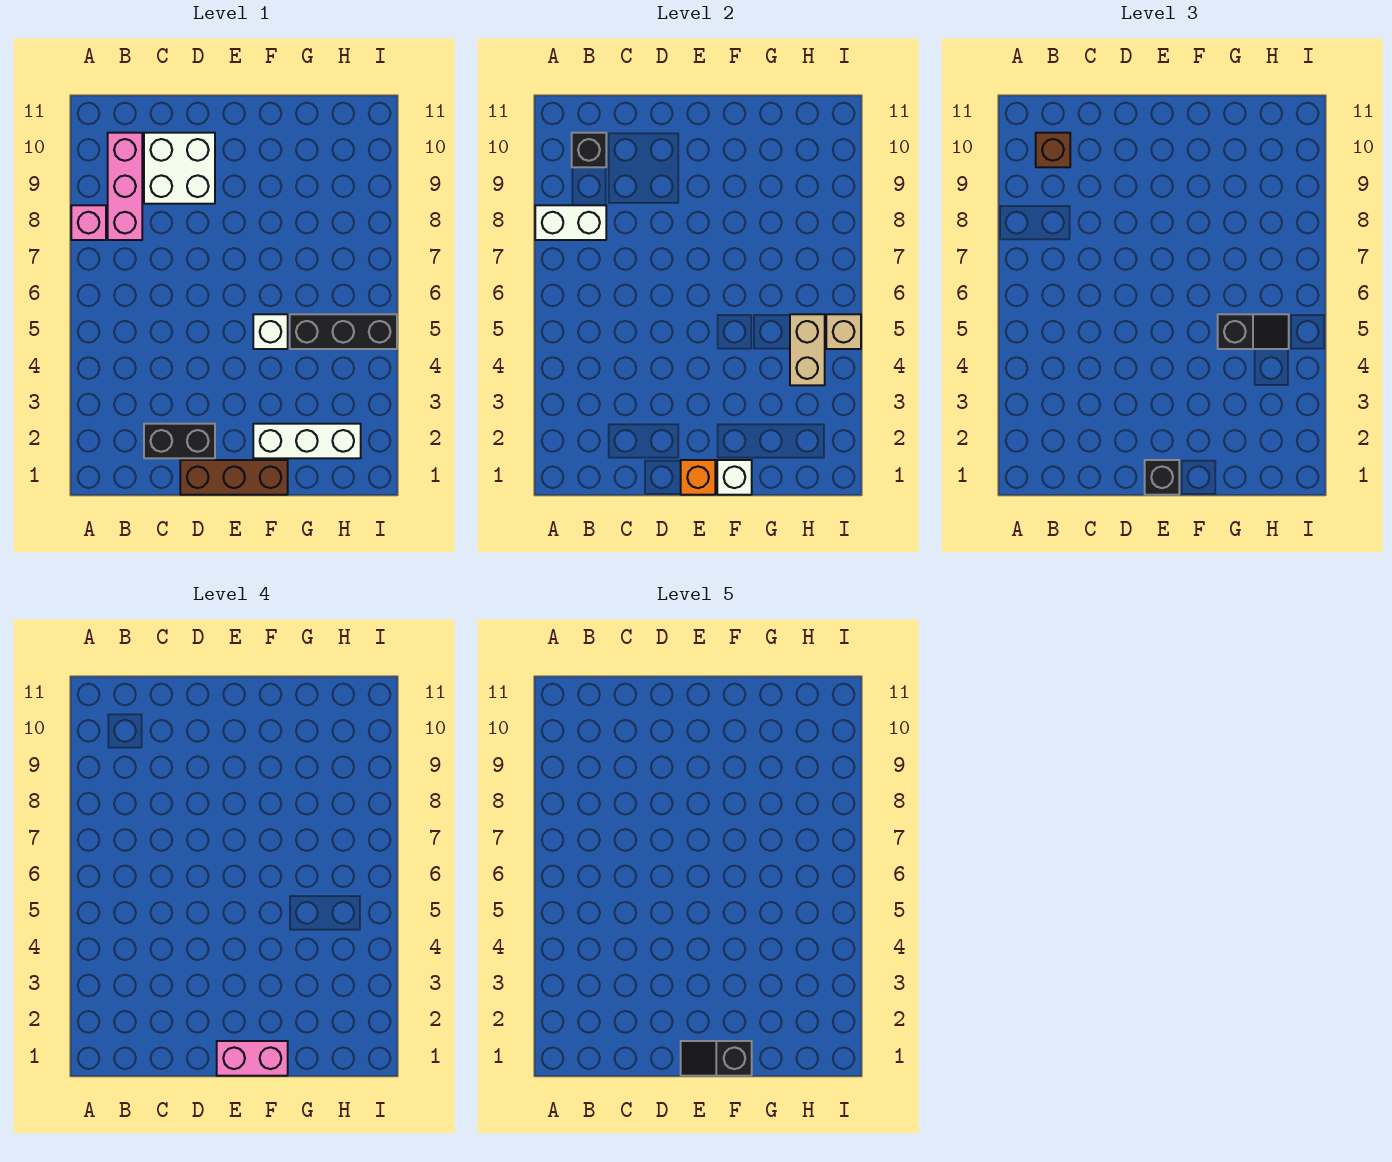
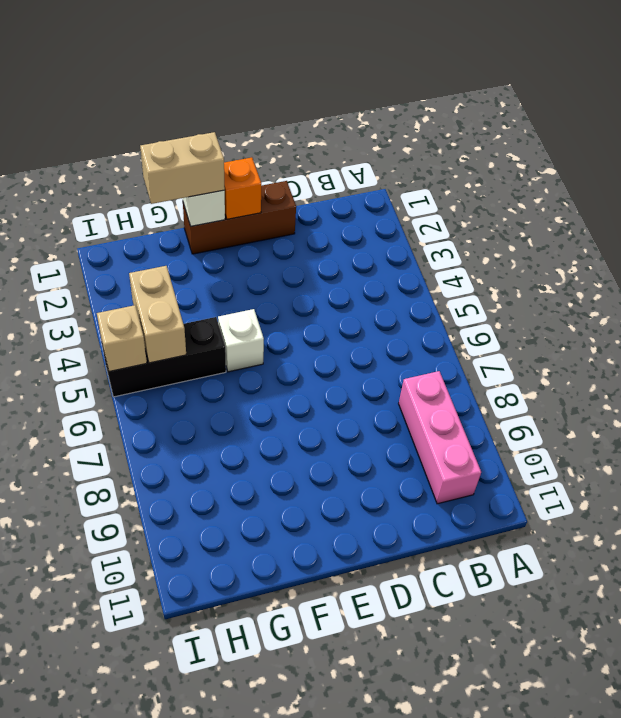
tan brick F1:G1 level 3 -> none
none -> pink brick A8 level 1
none -> black brick C2:D2 level 1
none -> white brick C9:D10 level 1

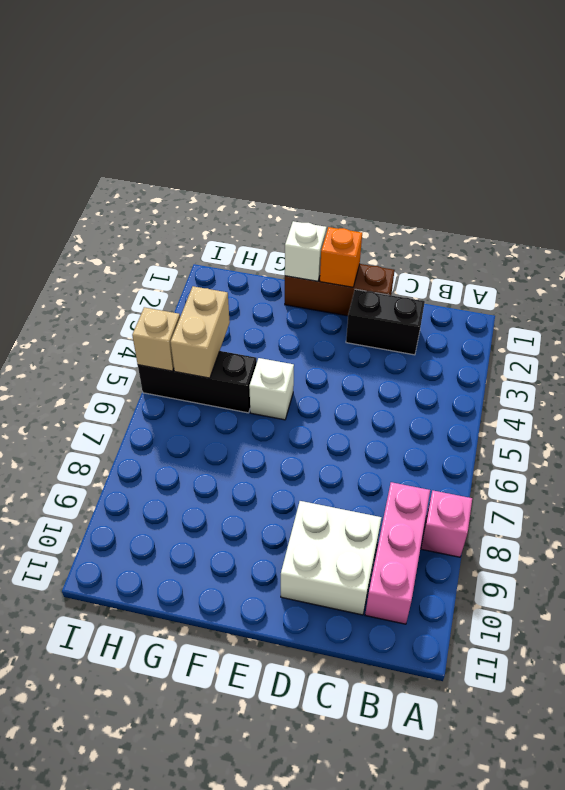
none -> white brick F2:H2 level 1
none -> white brick A8:B8 level 2
none -> black brick B10 level 2

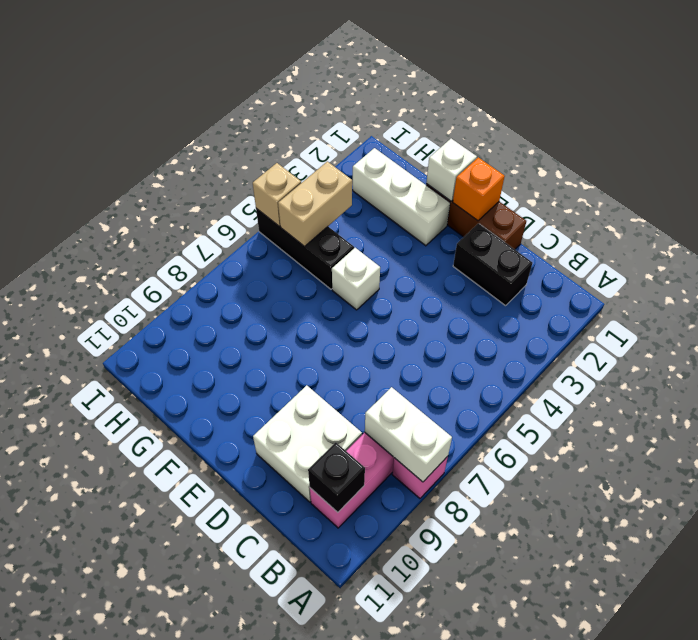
none -> brown brick B10 level 3
none -> black brick E1 level 3
none -> black slope G5:H5 level 3 top G

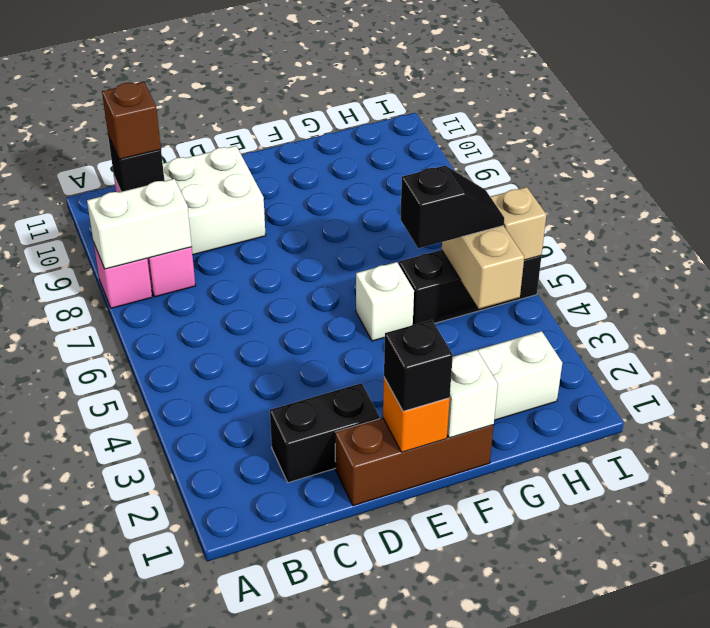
none -> pink brick E1:F1 level 4
none -> black slope E1:F1 level 5 top F

